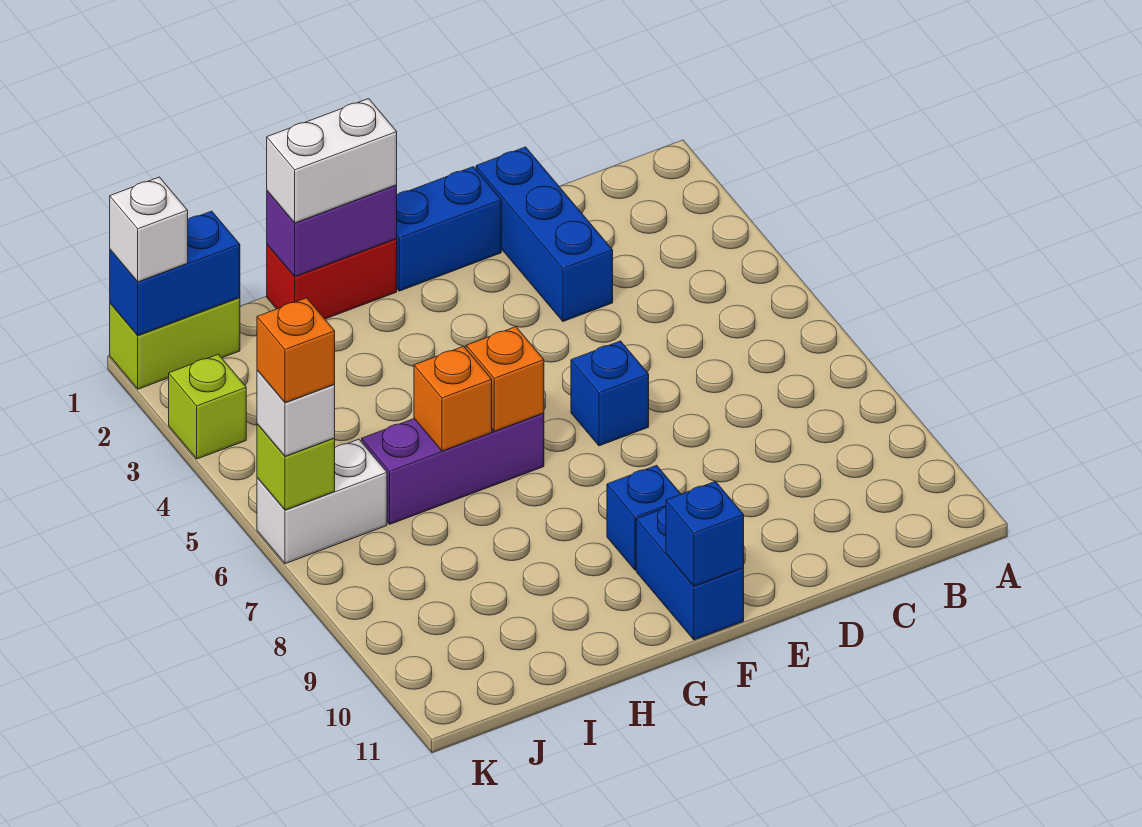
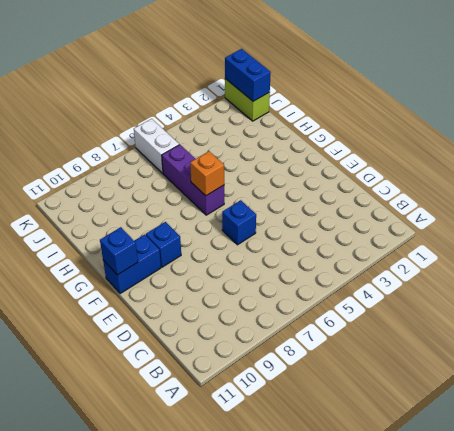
none -> blue brick D1:D3 level 1
none -> blue brick E1:F1 level 1
none -> red brick G1:H1 level 1

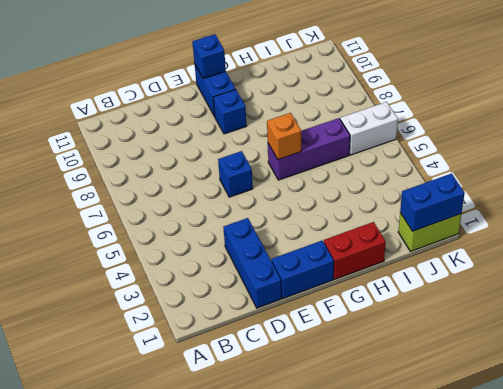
none -> lime brick K3 level 1
none -> purple brick G1:H1 level 2
none -> orange brick H6 level 2

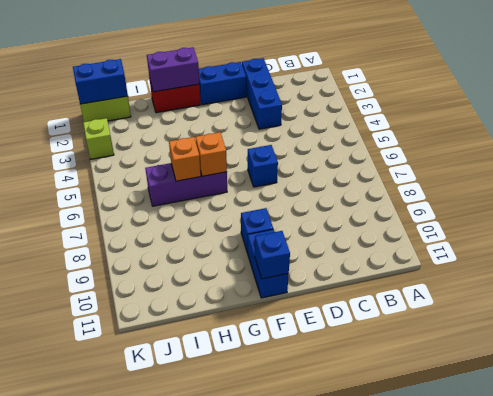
none -> white brick J6:K6 level 1
none -> lime brick K6 level 2
none -> white brick G1:H1 level 3

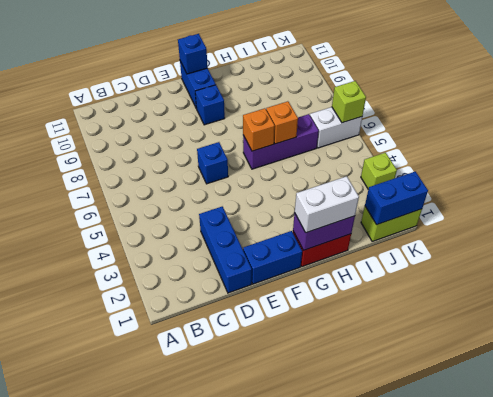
none -> white brick K1 level 3
none -> white brick K6 level 3
none -> orange brick K6 level 4

